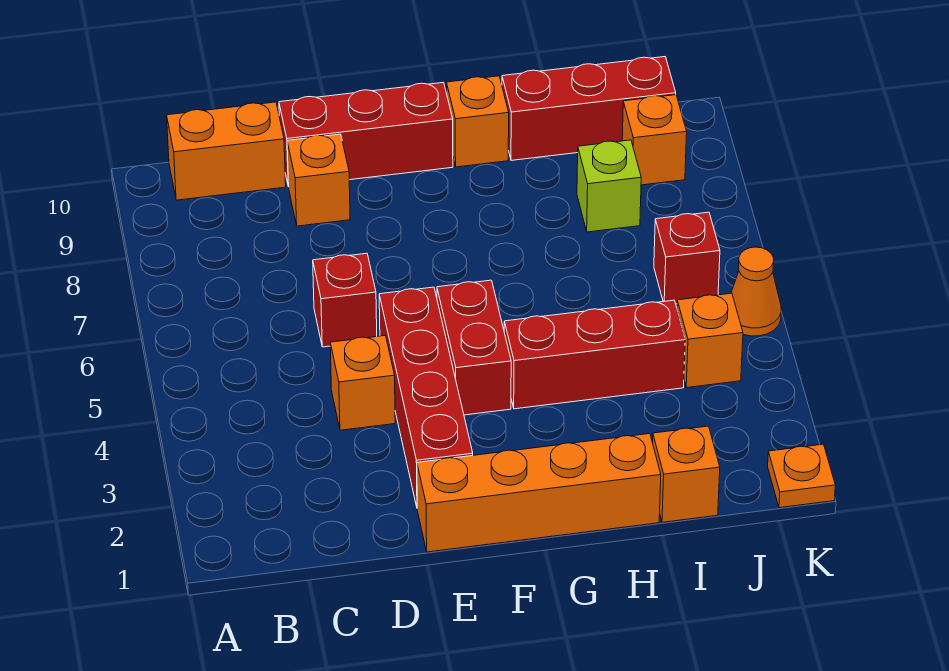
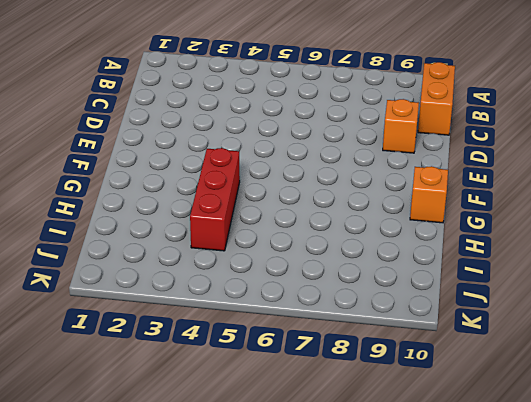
none -> orange brick D4 level 1
none -> red brick D6 level 1
none -> red brick D10:F10 level 1

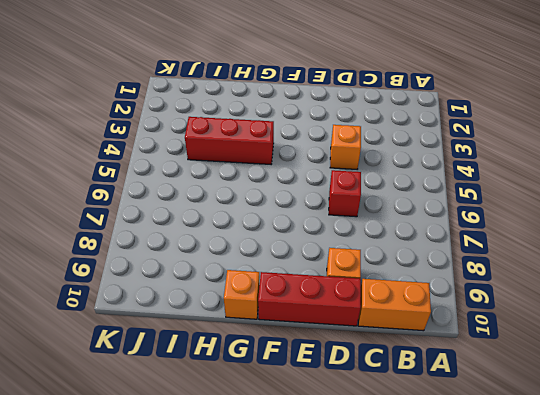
none -> orange brick E1:H1 level 1
none -> red brick E2:E5 level 1
none -> red brick F4:F5 level 1

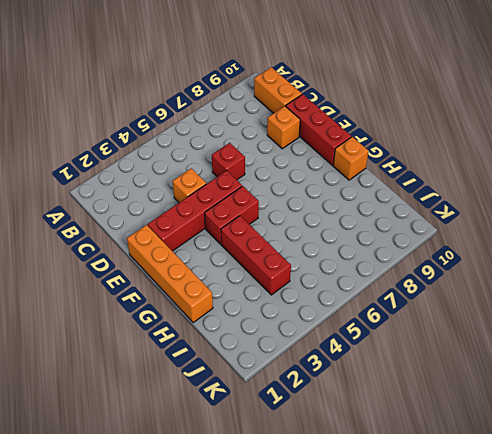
none -> red brick H10:J10 level 1
none -> orange brick I1 level 1
none -> lime brick I8 level 1

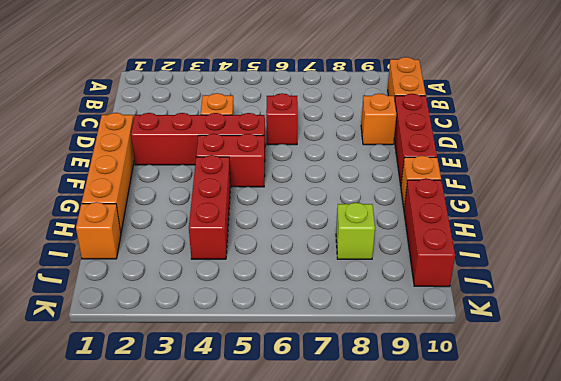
none -> orange brick J4 level 1
none -> red brick J6 level 1
none -> orange brick J9 level 1

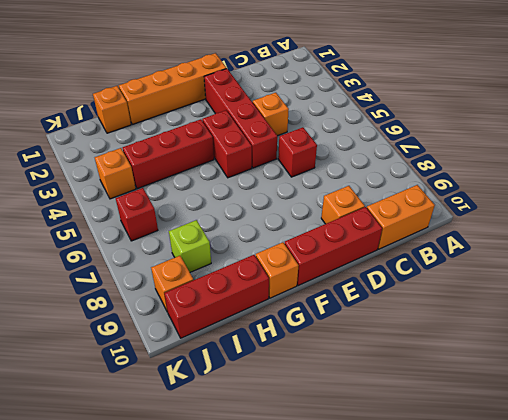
none -> orange plate K1 level 1
none -> orange cone K5 level 1

